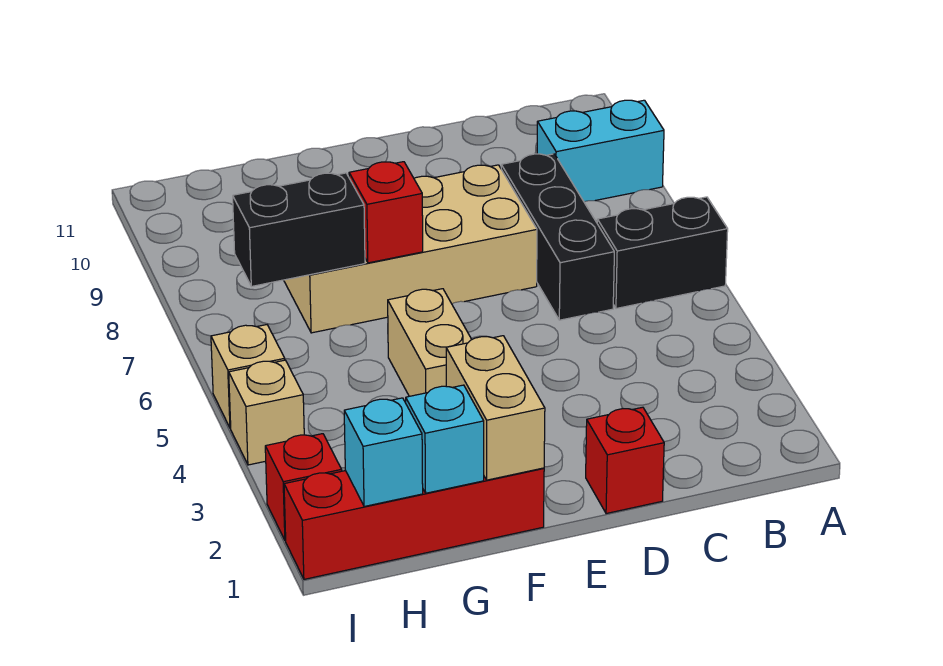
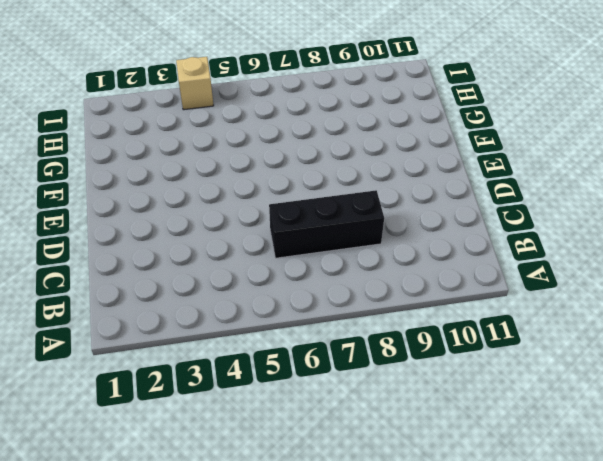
none -> black brick A6:B6 level 1
none -> cyan brick A9:B9 level 1
none -> red brick D1 level 1

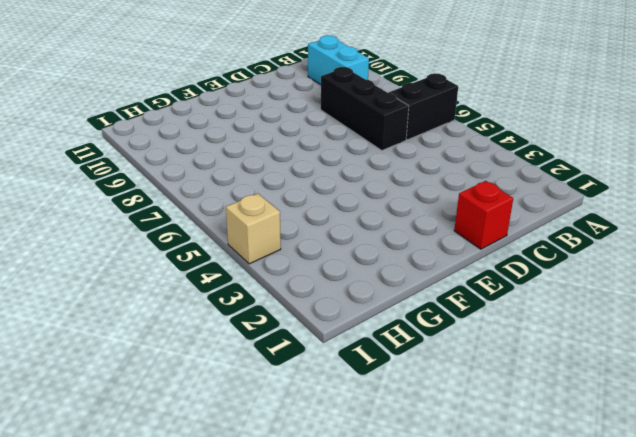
cyan brick B9:B10 level 1 -> cyan brick A9:B9 level 1
none -> tan brick D7:G8 level 1
none -> red brick F1:I1 level 1
none -> tan brick F4:F5 level 1

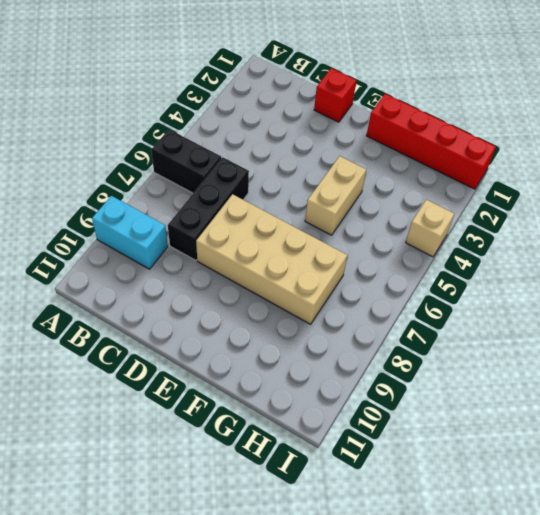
none -> red brick I2 level 1
none -> tan brick I5 level 1
none -> tan brick F1:F2 level 2

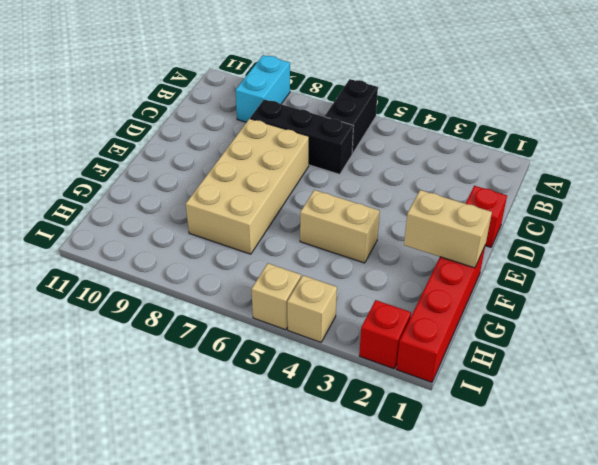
none -> red brick F7 level 2
none -> cyan brick G1 level 2
none -> black brick G7:H7 level 2

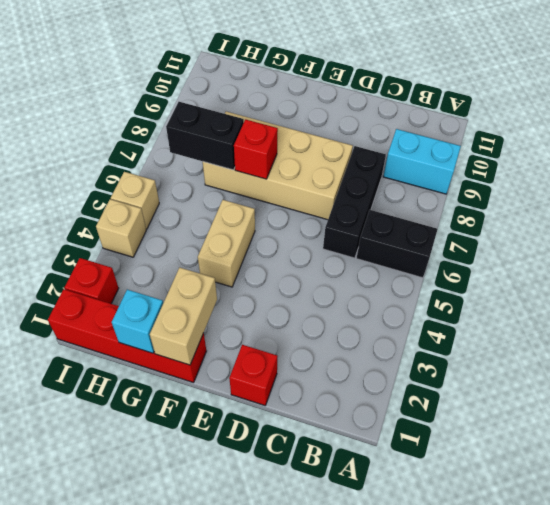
none -> cyan brick H1 level 2

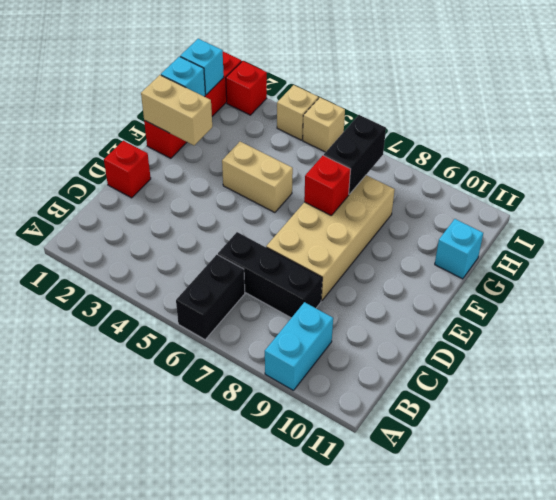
cyan brick G11 level 1 -> none

